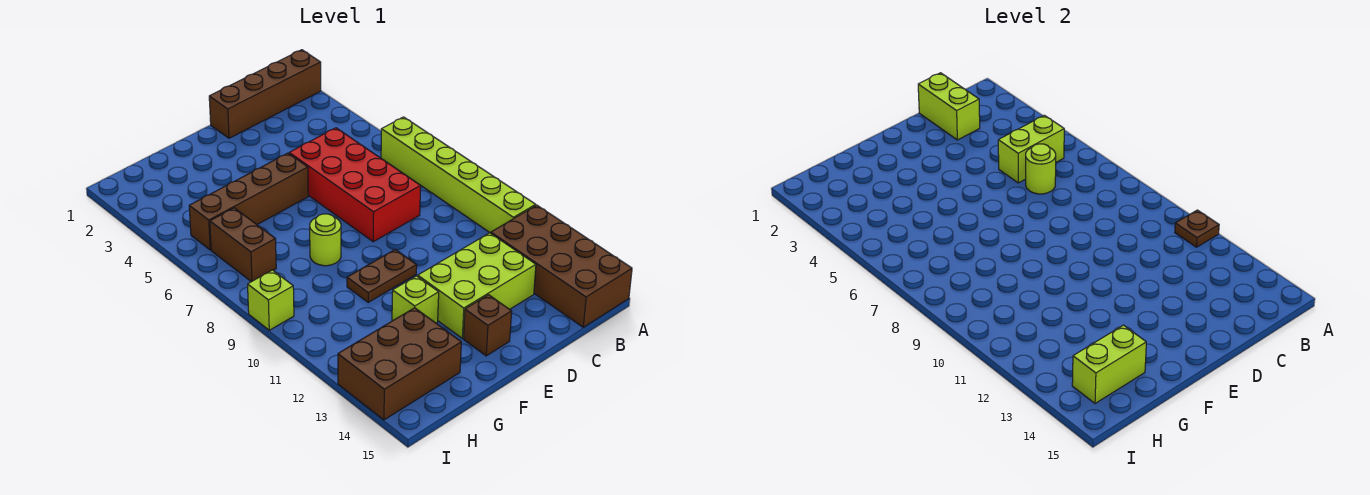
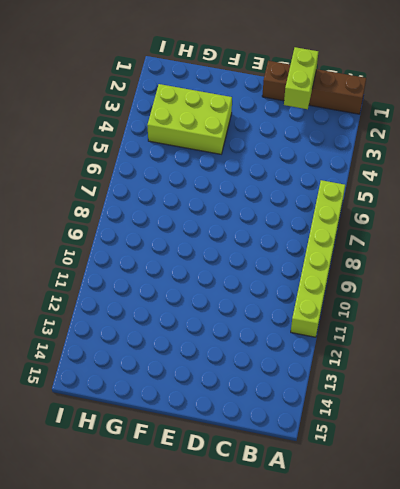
lime brick F3:H4 level 1 -> lime brick C12:E13 level 1
none -> brown brick A12:B15 level 1
none -> red brick C5:D8 level 1
none -> brown brick E5:H5 level 1

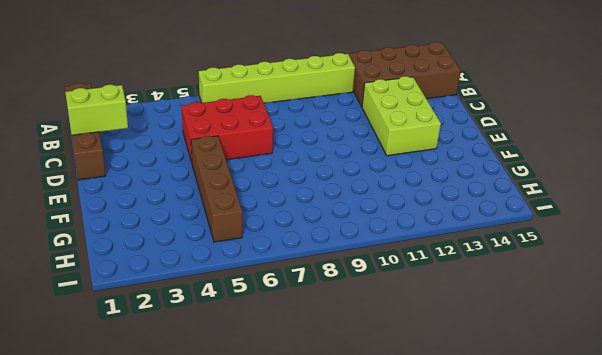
red brick C5:D7 level 1 -> red brick C5:D8 level 1
none -> brown plate E10:F10 level 1
none -> brown brick E14 level 1
none -> lime round brick F8 level 1

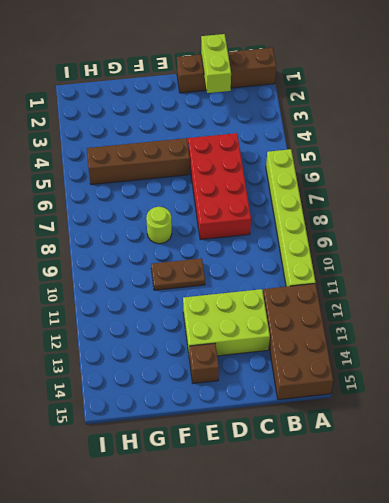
none -> lime brick F12 level 1
none -> brown brick G13:I14 level 1
none -> brown brick H6:H7 level 1

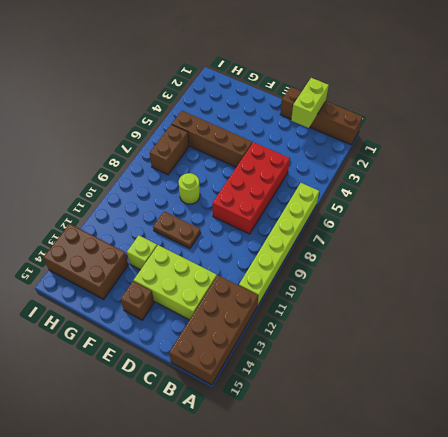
none -> lime brick I9 level 1
none -> brown plate A11 level 2
none -> lime brick B5:C5 level 2

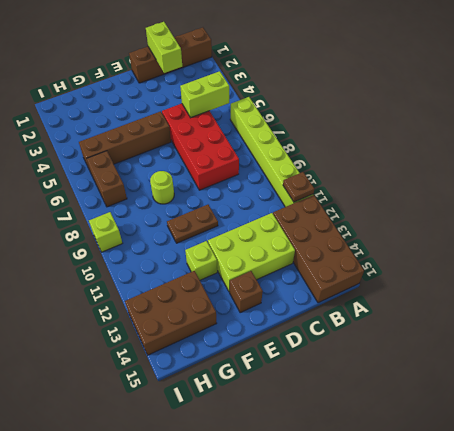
none -> lime round brick C6 level 2
none -> lime brick G14:H14 level 2

